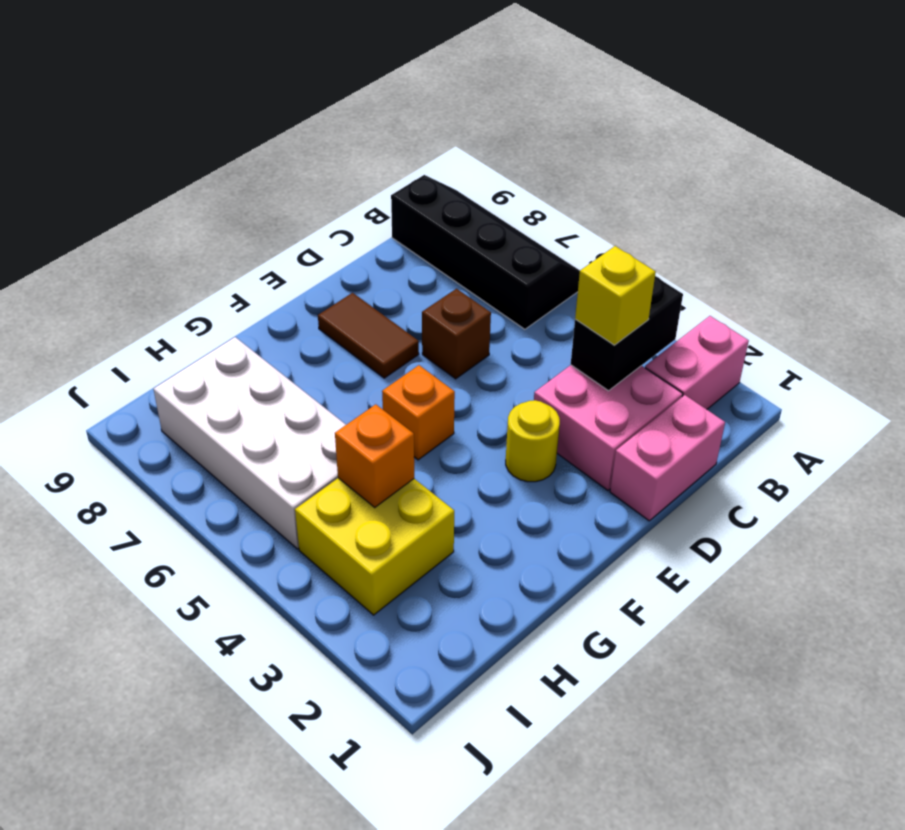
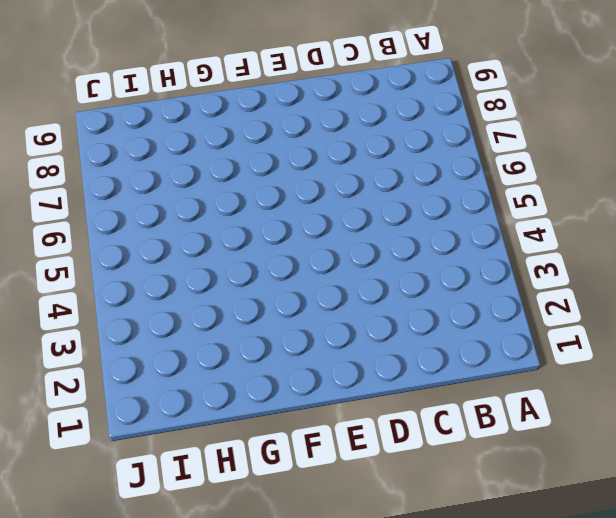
none -> pink brick A2:B2 level 1
none -> black slope A6:B9 level 1 top B
none -> pink brick C1:D1 level 1

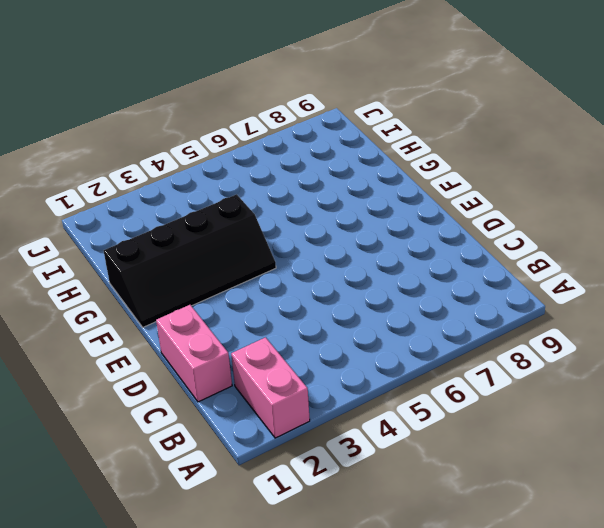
black slope F1:G4 level 1 top G -> black slope A6:B9 level 1 top B
none -> pink brick C2:D3 level 1
none -> brown brick D6 level 1
none -> yellow round brick E3 level 1

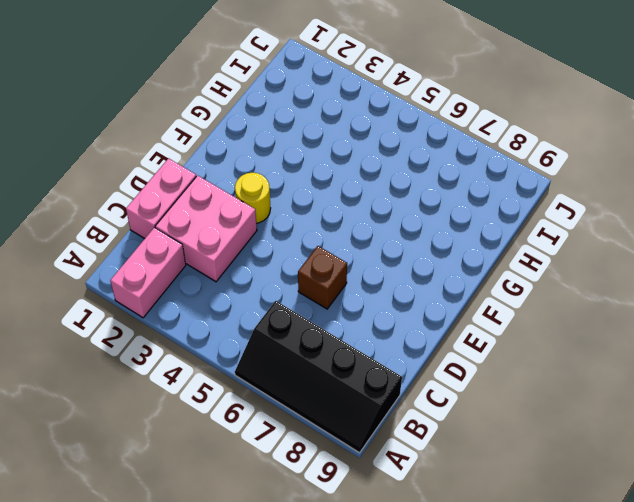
none -> brown tile E7:E8 level 1
none -> orange brick F5 level 1
none -> yellow brick H3:I4 level 1

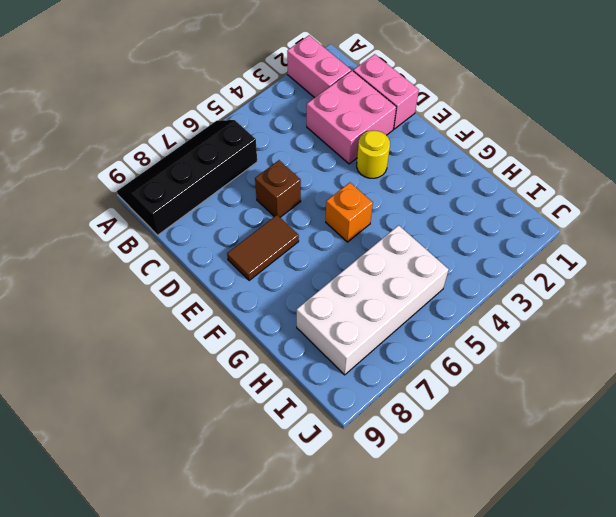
none -> yellow brick H3:I4 level 1
none -> black brick B3:C3 level 2
none -> orange brick H4 level 2

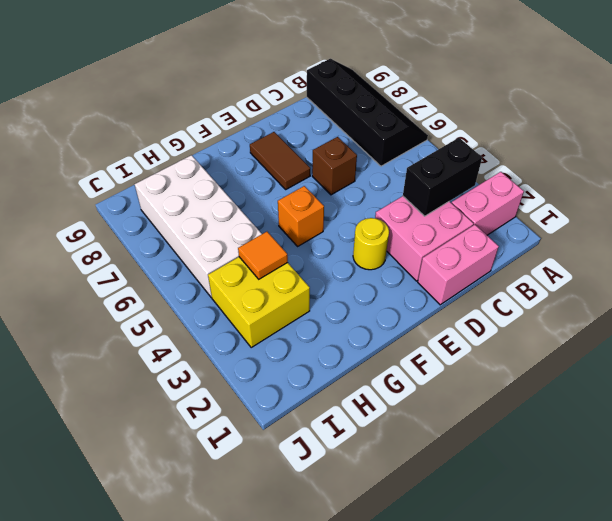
orange tile H4 level 2 -> orange brick H4 level 2
none -> yellow brick C3 level 3

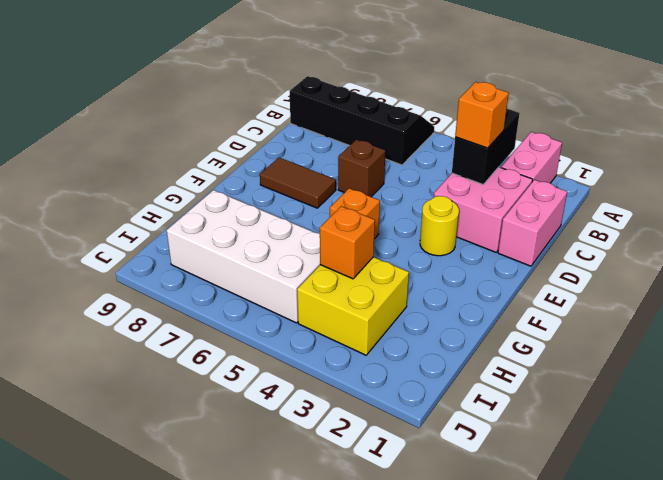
orange brick C3 level 3 -> yellow brick C3 level 3

